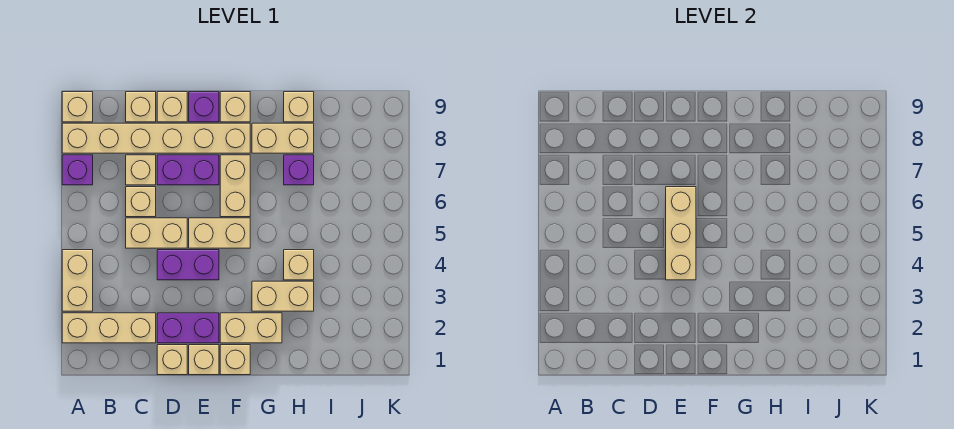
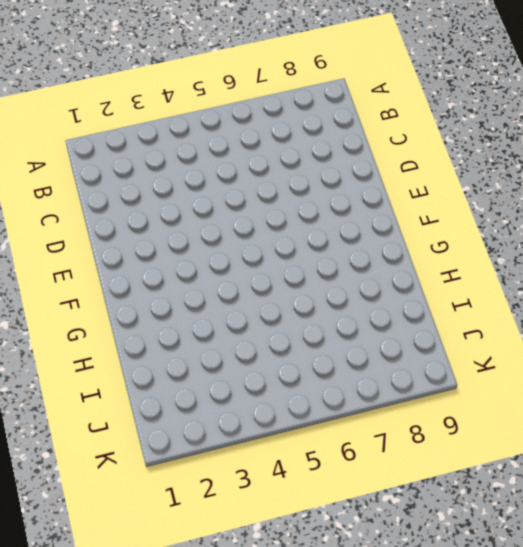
none -> tan brick A2:C2 level 1
none -> tan brick A3:A4 level 1
none -> purple brick A7 level 1

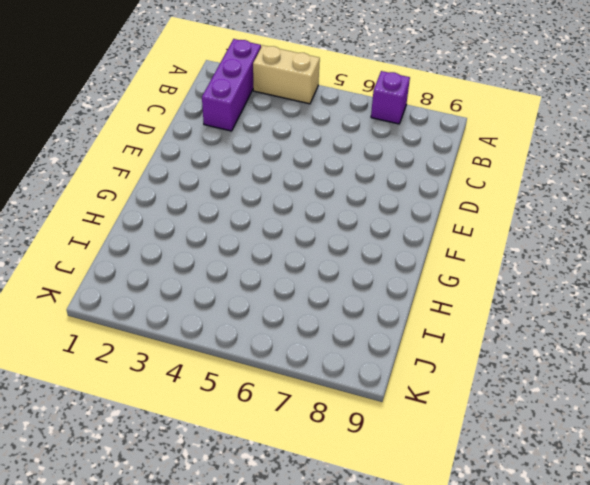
purple brick A2:C2 level 1 -> tan brick A2:C2 level 1
none -> tan brick A8:F8 level 1
none -> tan brick A9 level 1
none -> tan brick C5:D5 level 1

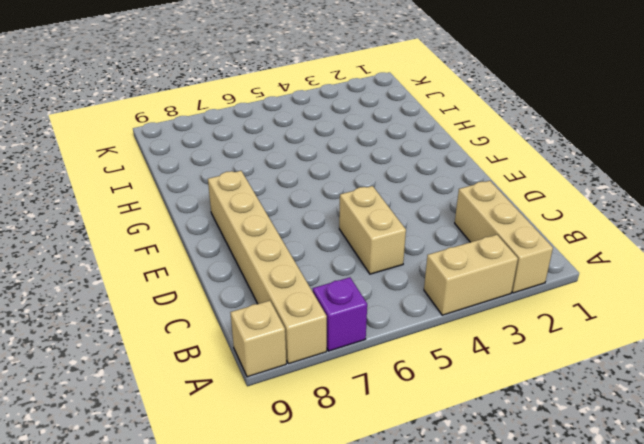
none -> tan brick C6 level 1
none -> tan brick C7 level 1
none -> tan brick C9 level 1

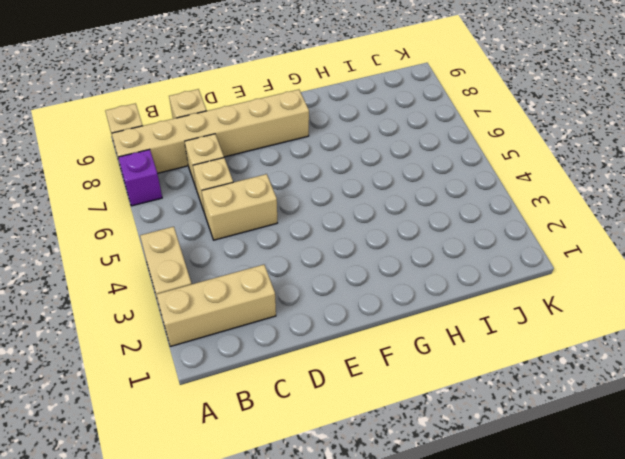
none -> tan brick D1 level 1
none -> purple brick D2:E2 level 1
none -> purple brick D4:E4 level 1

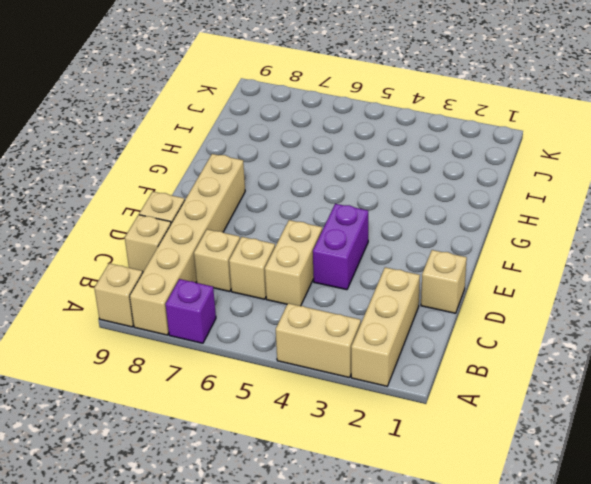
none -> purple brick D2:E2 level 1
none -> purple brick D7:E7 level 1
none -> tan brick E1 level 1

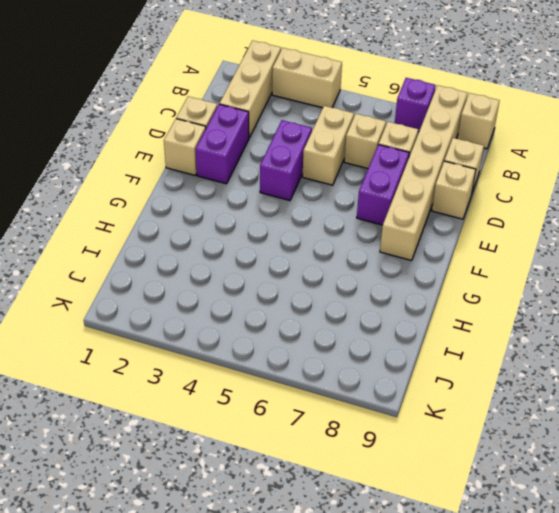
none -> tan brick E5:F5 level 1
none -> purple brick E9 level 1
none -> tan brick F1 level 1

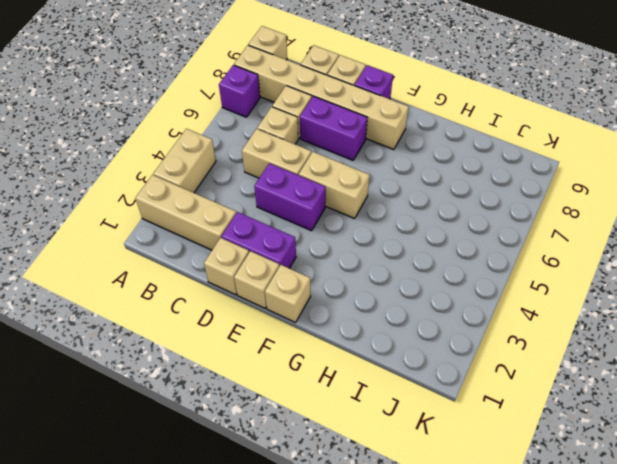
none -> tan brick F2:G2 level 1
none -> tan brick F6:F7 level 1
none -> tan brick F9 level 1

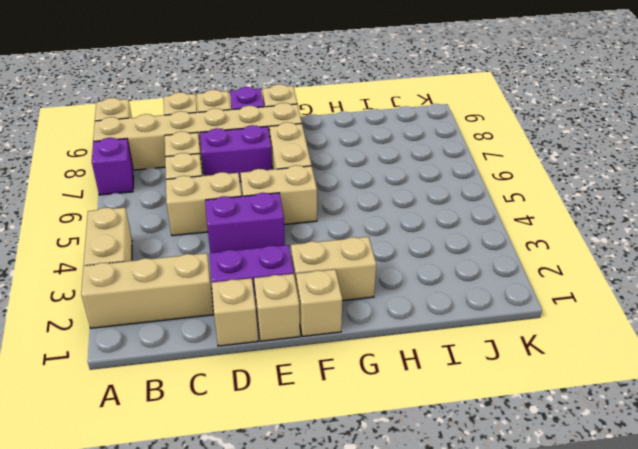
none -> tan brick G3:H3 level 1
none -> tan brick G8:H8 level 1
none -> tan brick H4 level 1

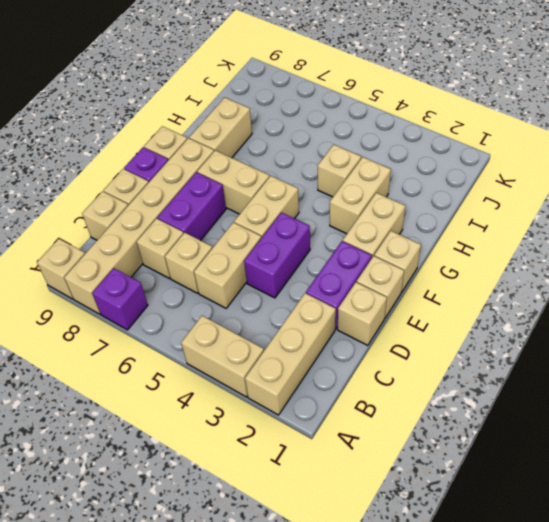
none -> purple brick H7 level 1
none -> tan brick H9 level 1
none -> tan brick E4:E6 level 2

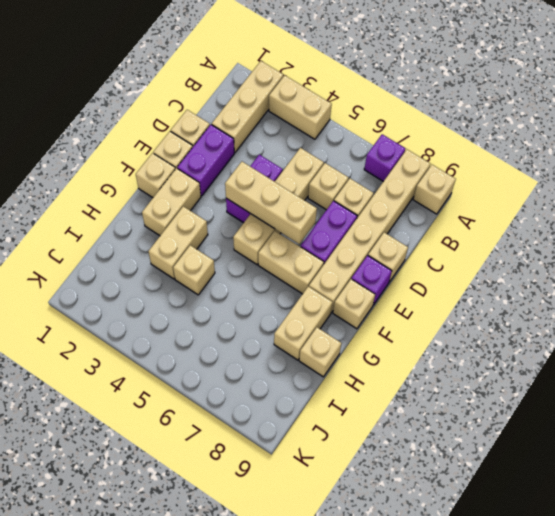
none -> tan brick C9 level 1
none -> purple brick H7 level 1

